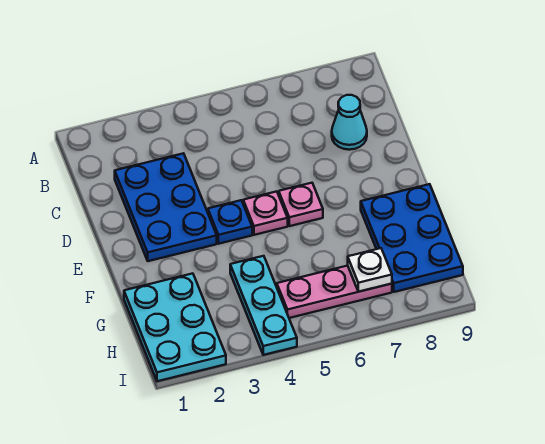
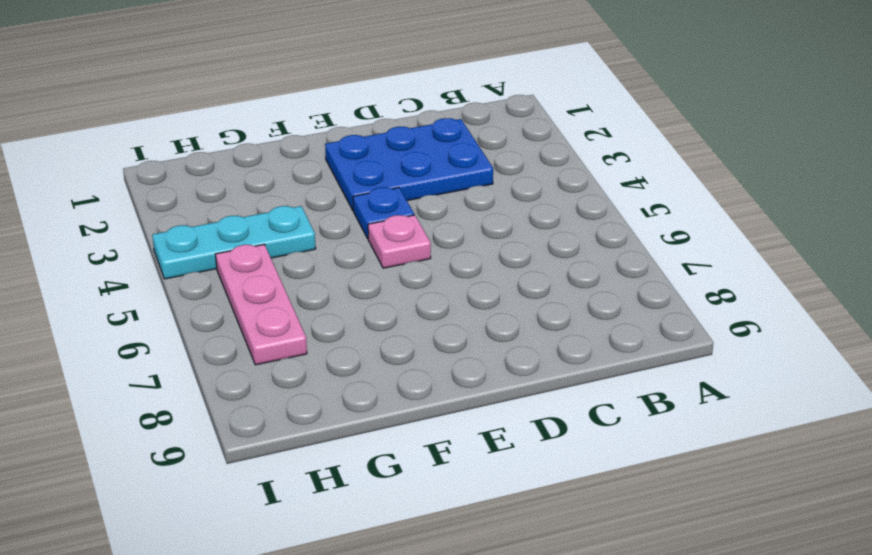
none -> cyan cone C8 level 1
none -> pink plate E6 level 1

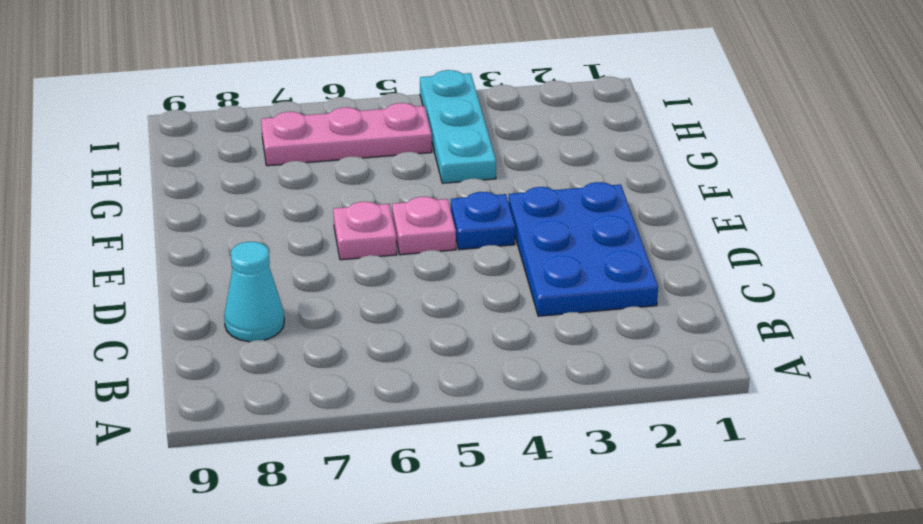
none -> blue plate F8:H9 level 1
none -> cyan plate G1:I2 level 1

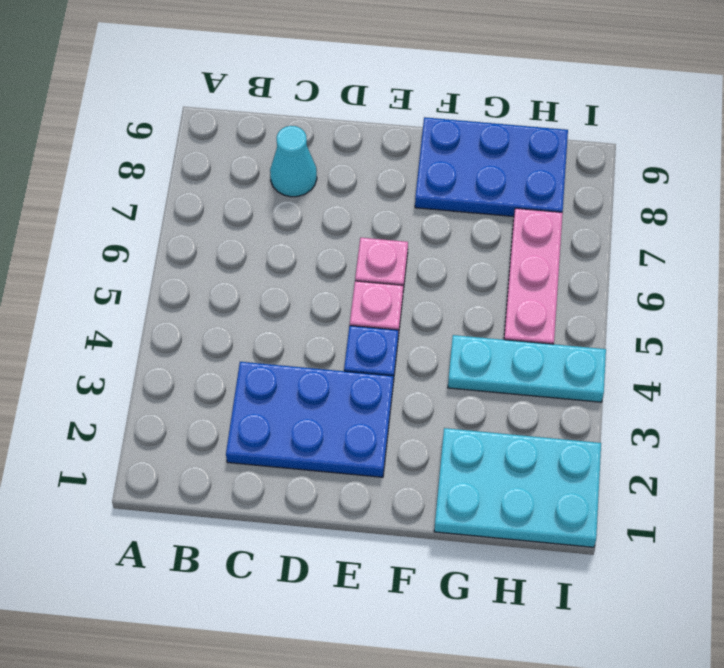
none -> white plate H7 level 2

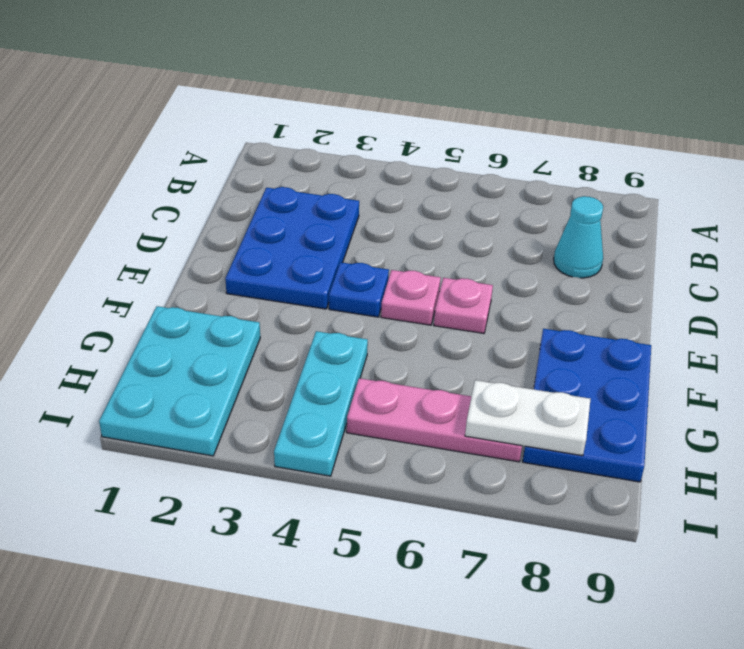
white plate H7:H8 level 2 -> white plate H7 level 2

